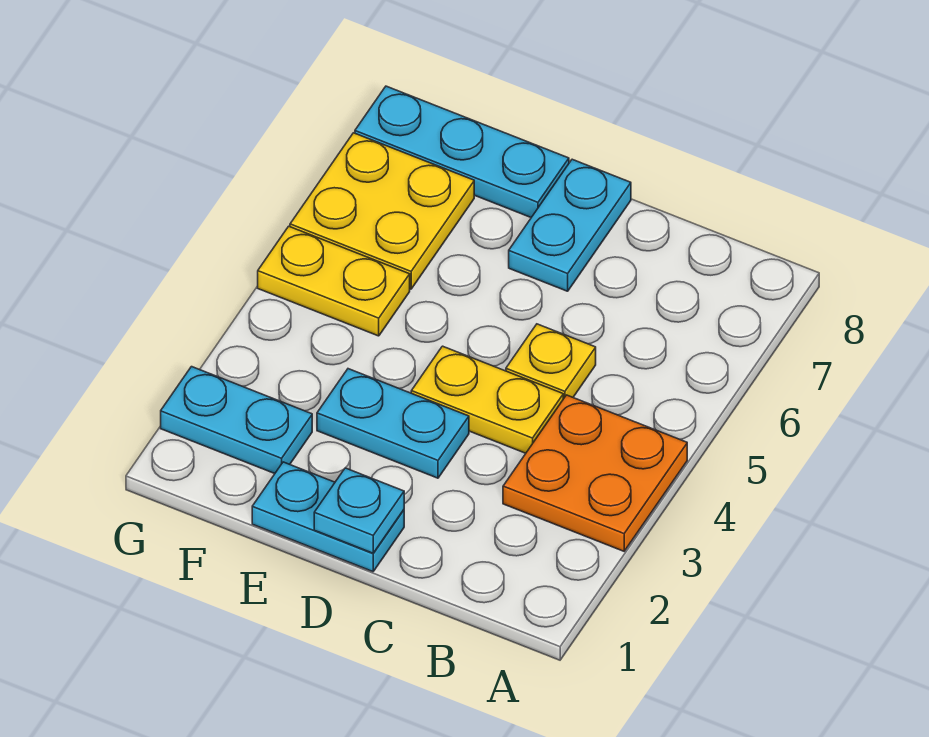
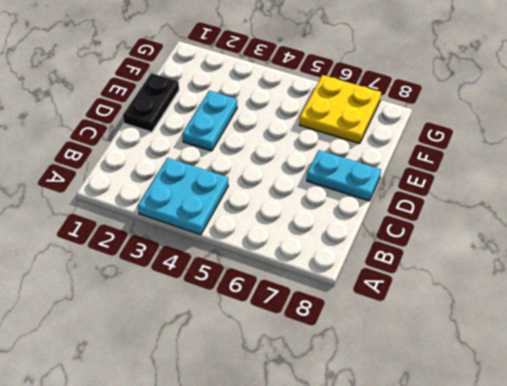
cyan plate A3:B4 level 1 -> orange plate A3:B4 level 1
black plate D1:E1 level 1 -> cyan plate D1:E1 level 1
none -> yellow plate C4:D4 level 1
none -> yellow plate C5 level 1

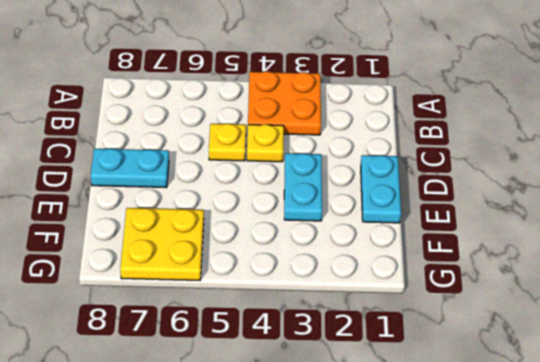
yellow plate C4 level 1 -> yellow plate C4:D4 level 1
none -> cyan plate E8:G8 level 1
none -> cyan plate F2:G2 level 1

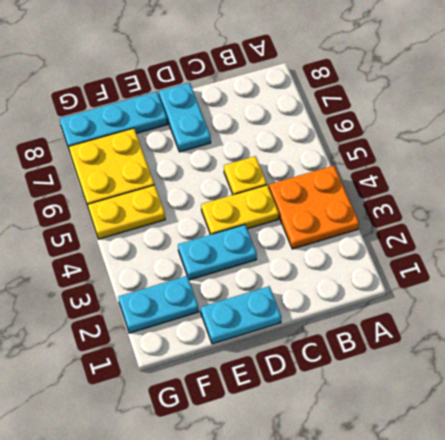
none -> cyan plate D1 level 2

